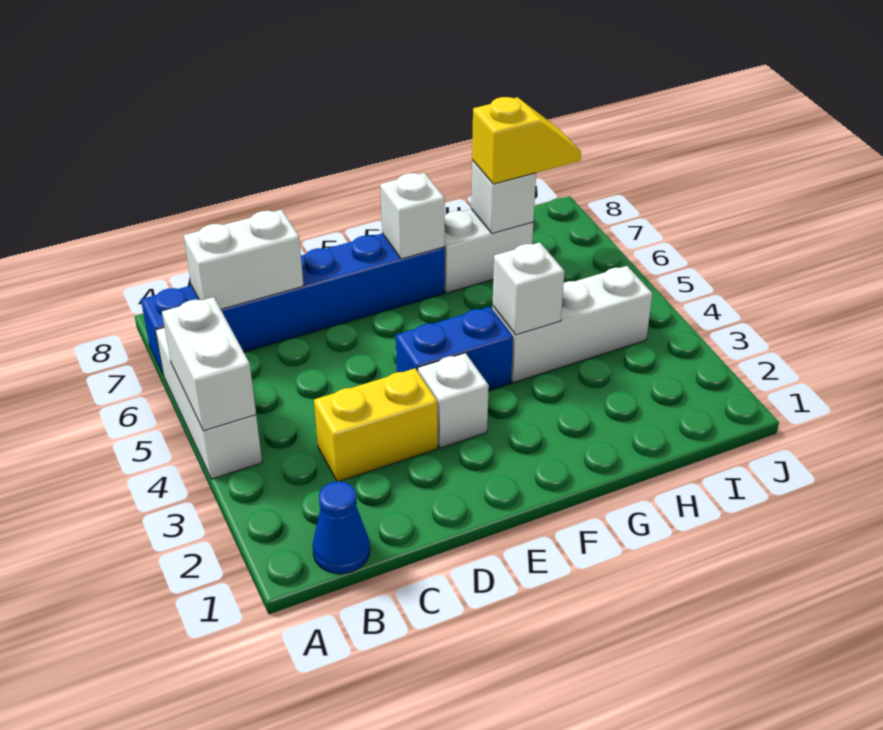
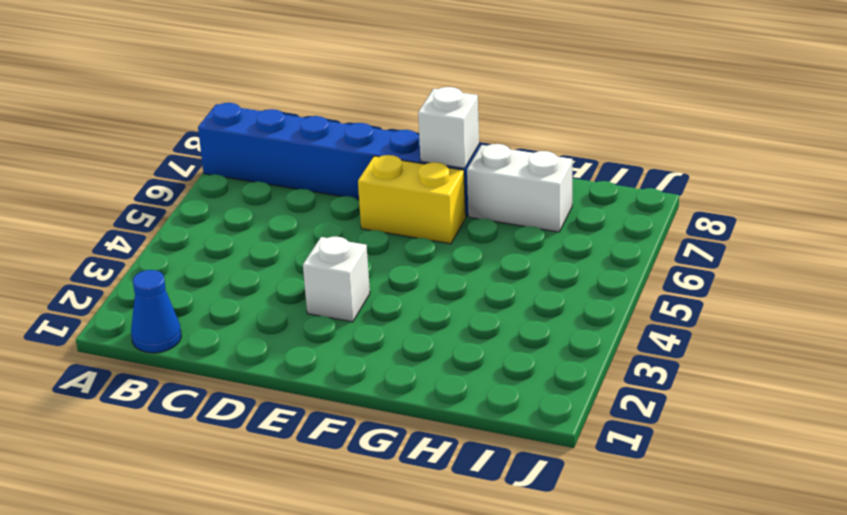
yellow brick E6:F6 level 1 -> yellow brick C3:D3 level 1
none -> white brick A4:A6 level 1
none -> blue brick E4:F4 level 1
none -> white brick G4:I4 level 1

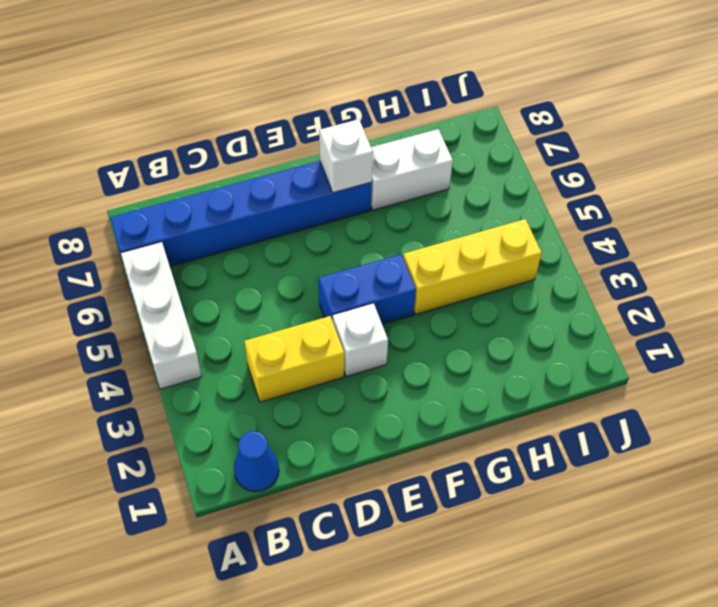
yellow brick G4:I4 level 1 -> white brick G4:I4 level 1
none -> white brick A4:A5 level 2
none -> white brick B7:C7 level 2
none -> white brick G4 level 2

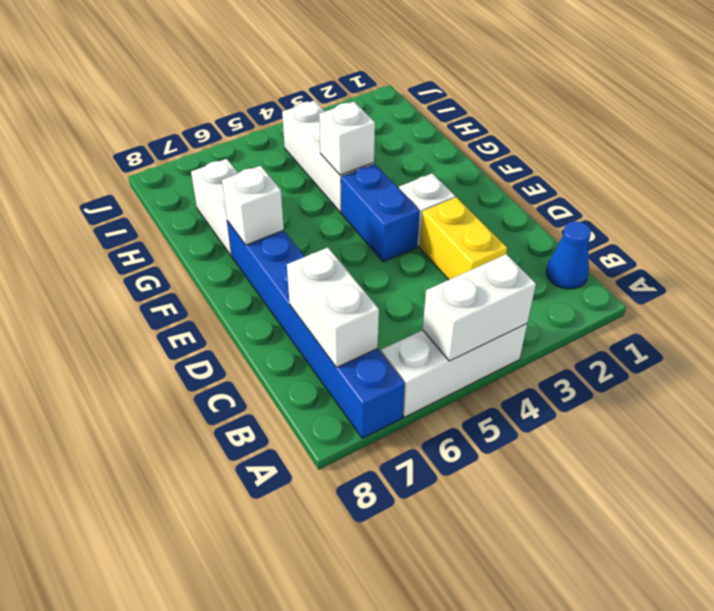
none -> white brick H7 level 2
none -> yellow slope H7:I7 level 3 top H

